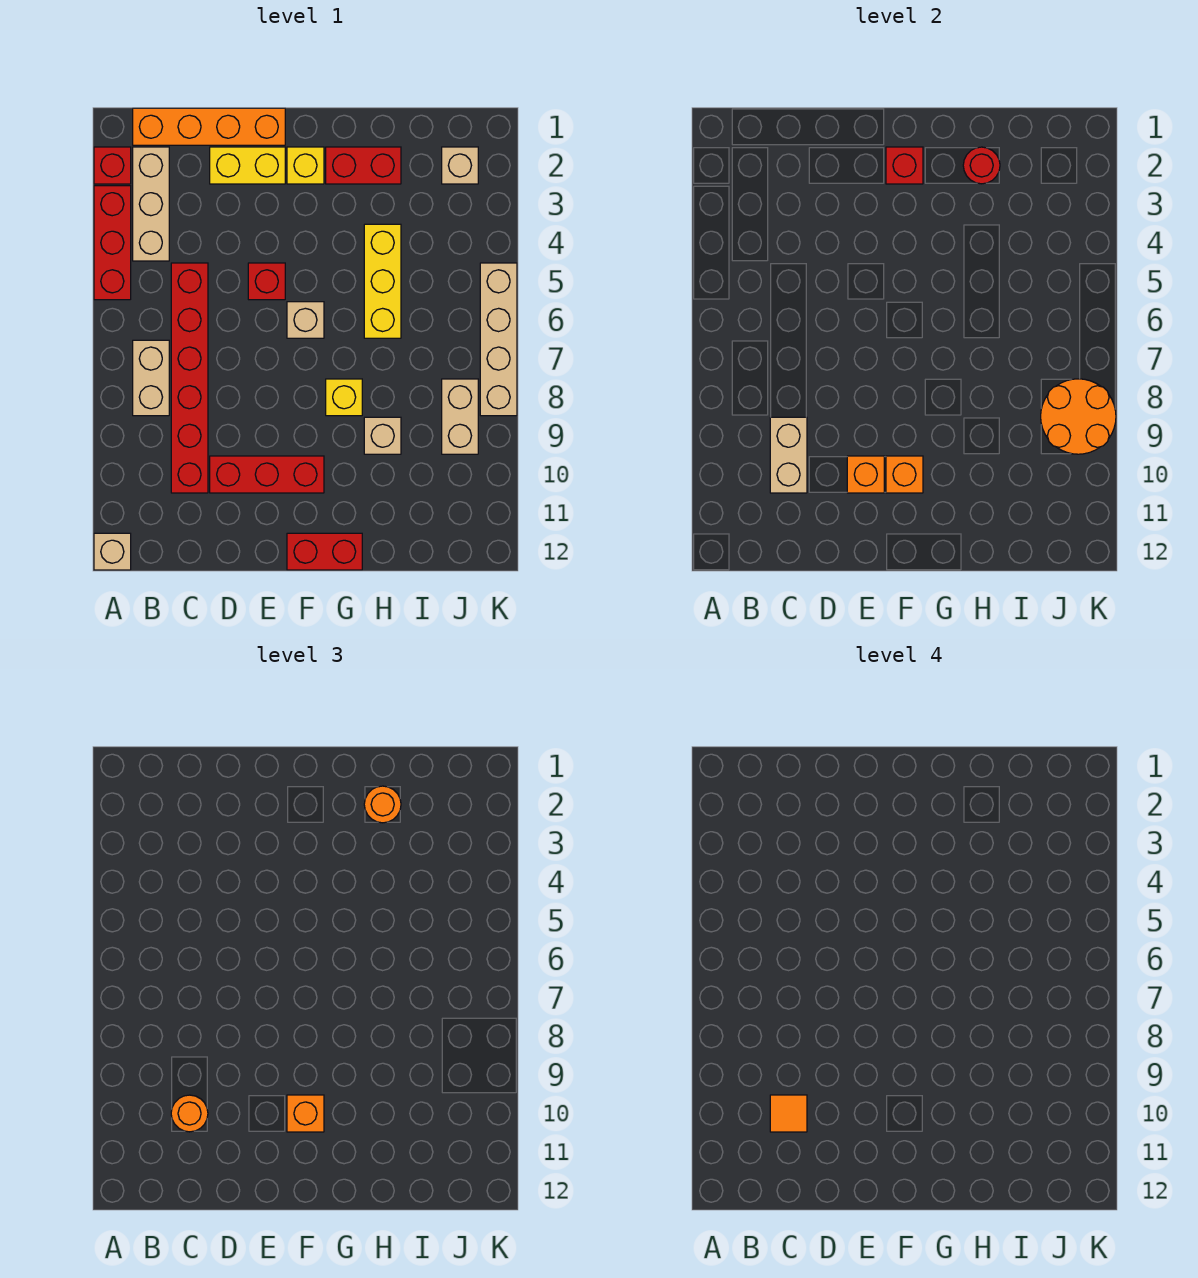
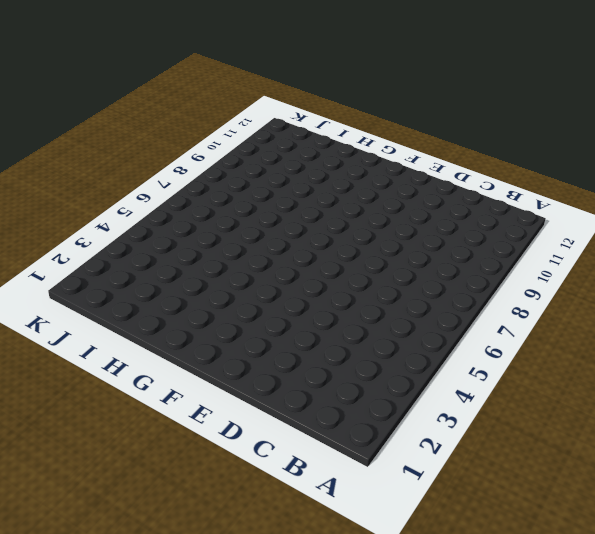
none -> red brick A2 level 1
none -> red brick A3:A5 level 1
none -> tan brick A12 level 1
none -> orange brick B1:E1 level 1

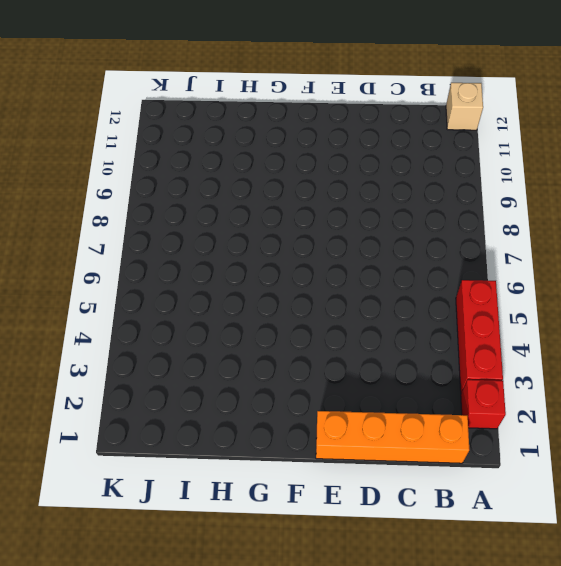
none -> tan brick B2:B4 level 1
none -> tan brick B7:B8 level 1
none -> red brick C5:C10 level 1
none -> yellow brick D2:E2 level 1

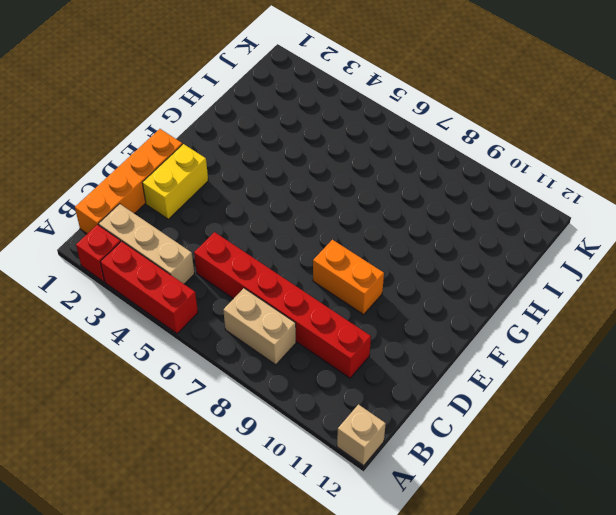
orange brick E8:E9 level 1 -> none
none -> red brick D10:F10 level 1
none -> red brick E5 level 1
none -> yellow brick F2 level 1
none -> tan brick F6 level 1

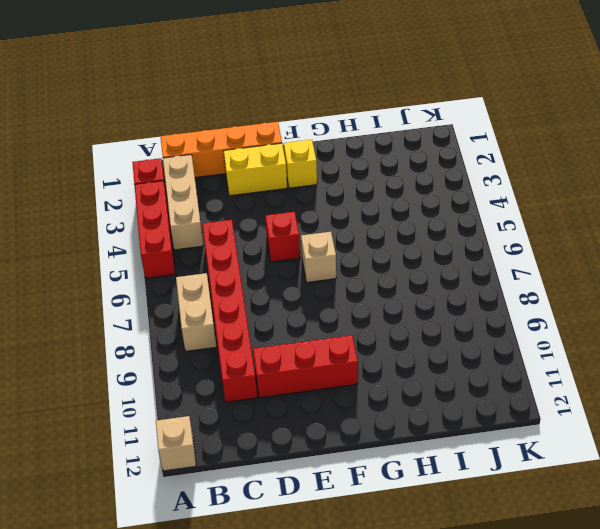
none -> red brick F12:G12 level 1
none -> red brick G2:H2 level 1
none -> yellow brick G8 level 1
none -> yellow brick H4:H6 level 1

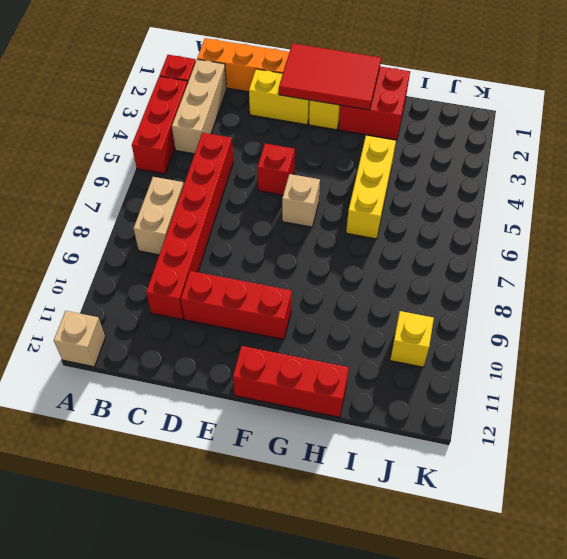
red tile E1:G2 level 2 -> red brick F2 level 2
red brick F12:H12 level 1 -> red brick F12:G12 level 1
red brick G1:H2 level 1 -> red brick G2:H2 level 1
yellow brick J10 level 1 -> yellow brick G8 level 1
none -> tan brick H9 level 1
none -> tan brick J2 level 1
none -> tan brick J8:J9 level 1
none -> tan brick K5:K8 level 1

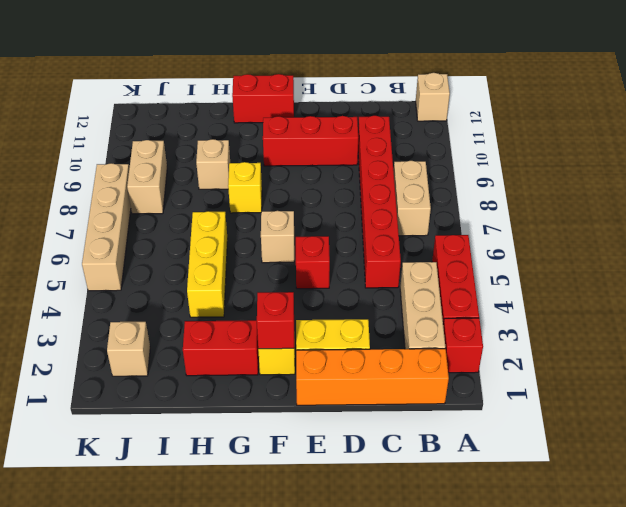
none -> tan brick C9:C10 level 2
none -> orange brick E10 level 2
none -> orange brick F10 level 2
none -> red round brick H2 level 2

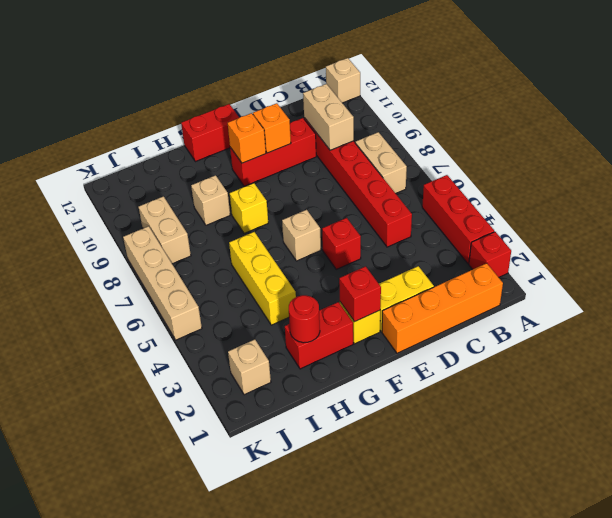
none -> tan brick B2:B4 level 1
none -> orange round brick J8:K9 level 2
none -> orange round brick C10 level 3
none -> orange brick F10 level 3

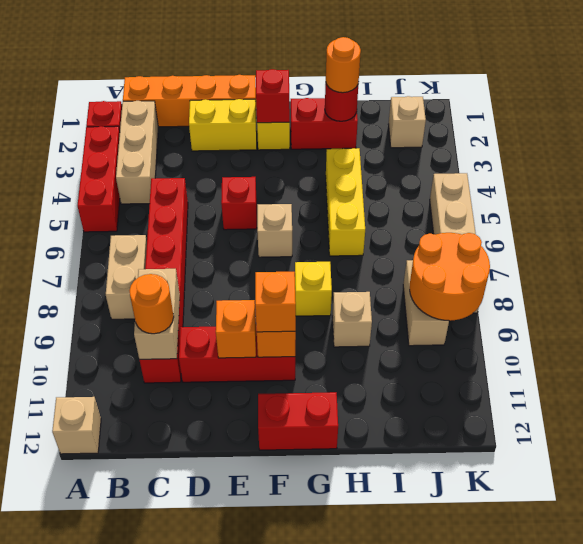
none -> orange tile C10 level 4

